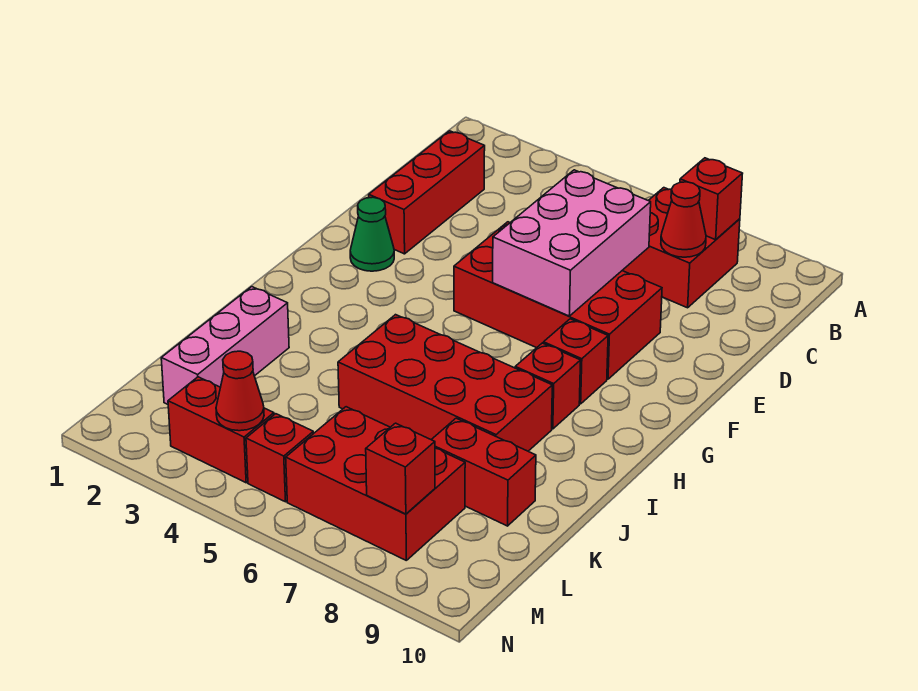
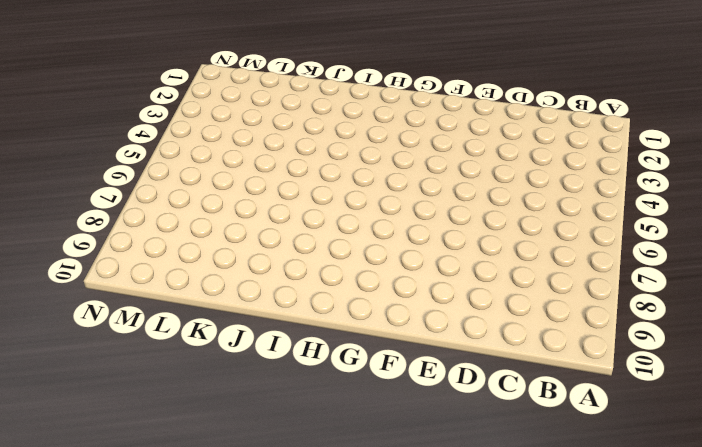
none -> red brick B7:C8 level 1
none -> red brick C2:E2 level 1
none -> red brick E5:F8 level 1

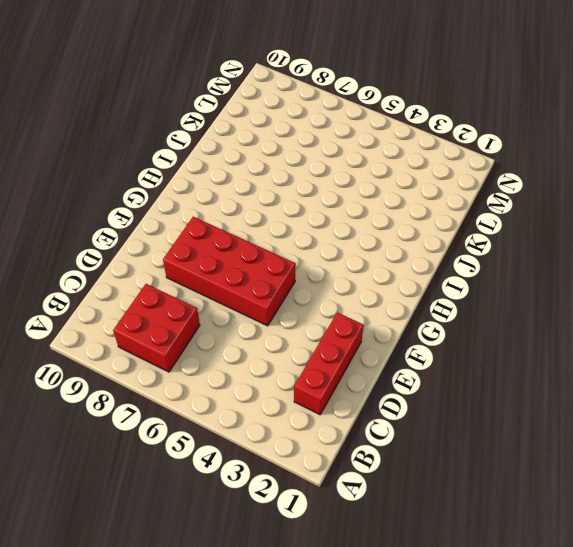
none -> green cone F2 level 1
none -> red brick G8 level 1
none -> red brick H8 level 1

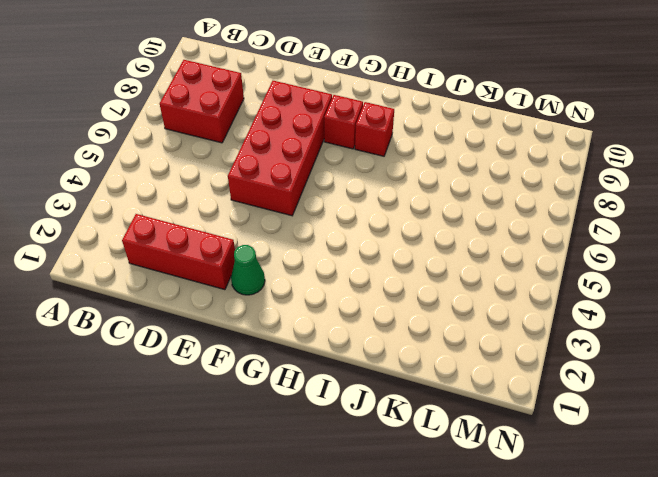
none -> red brick I5:J8 level 1
none -> pink brick J2:L2 level 1
none -> red brick K8:K9 level 1

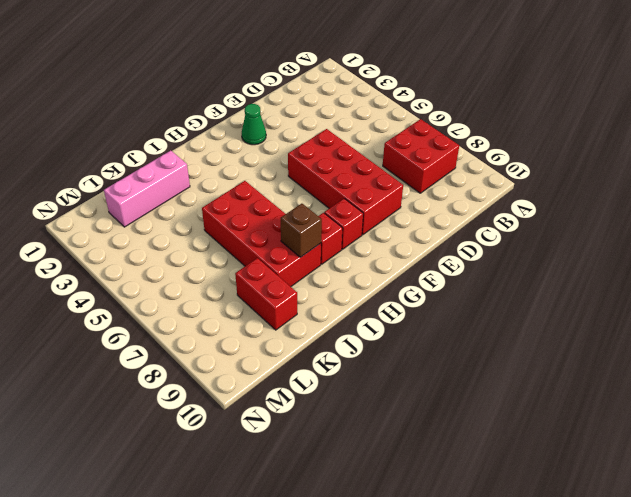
brown brick I8 level 2 -> none
none -> red brick C2:E2 level 1
none -> red brick L6:M8 level 1
none -> red brick M3:M4 level 1

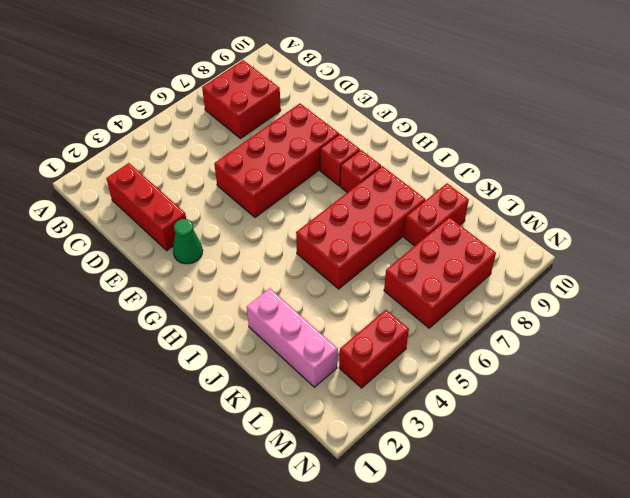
none -> red brick M5 level 1
none -> red brick B8 level 2
none -> red cone C8 level 2

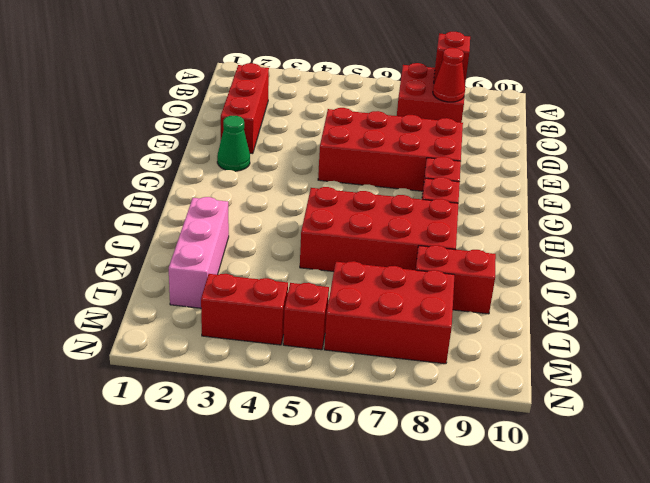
none -> pink brick D6:F7 level 2
none -> red cone M4 level 2
none -> red brick M8 level 2

